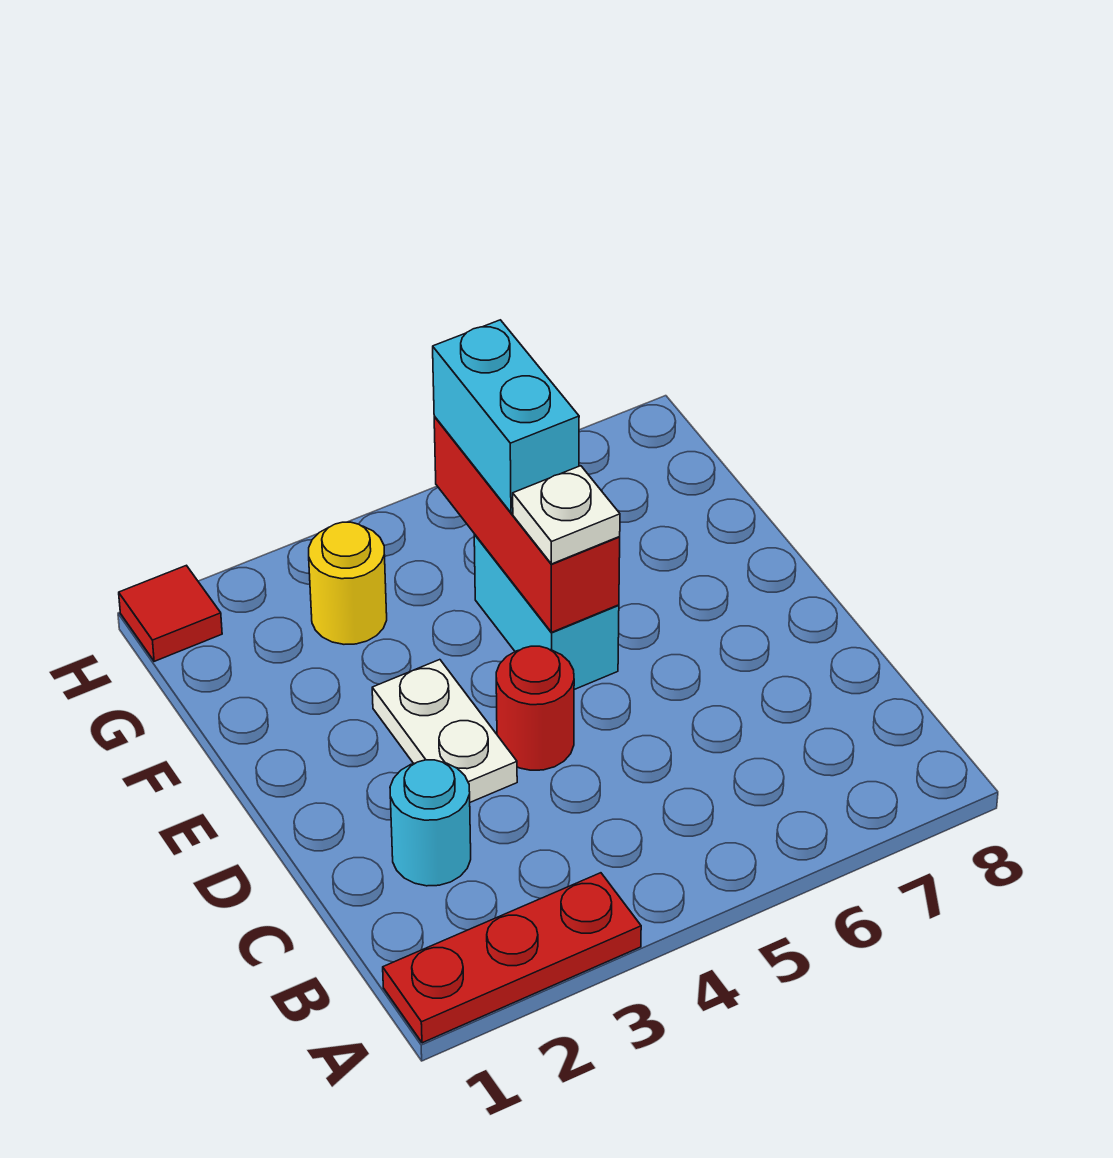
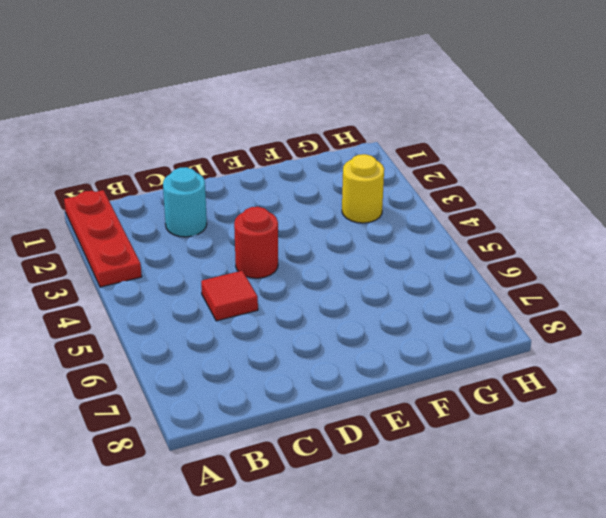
red tile C5 level 1 -> red tile H1 level 1
none -> white plate D3:E3 level 1
none -> cyan brick E5:F5 level 1

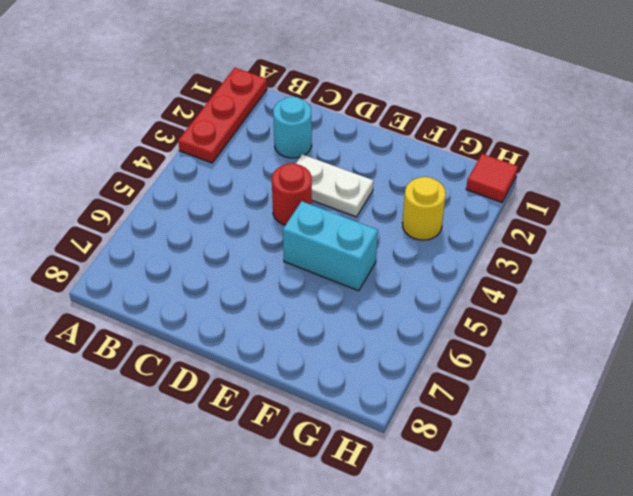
none -> red brick E5:G5 level 2
none -> white plate E5 level 3

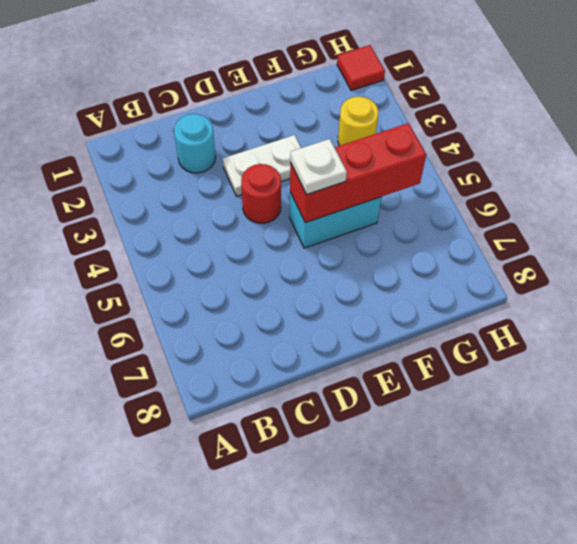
none -> red plate A1:A3 level 1
none -> cyan brick F5:G5 level 3

